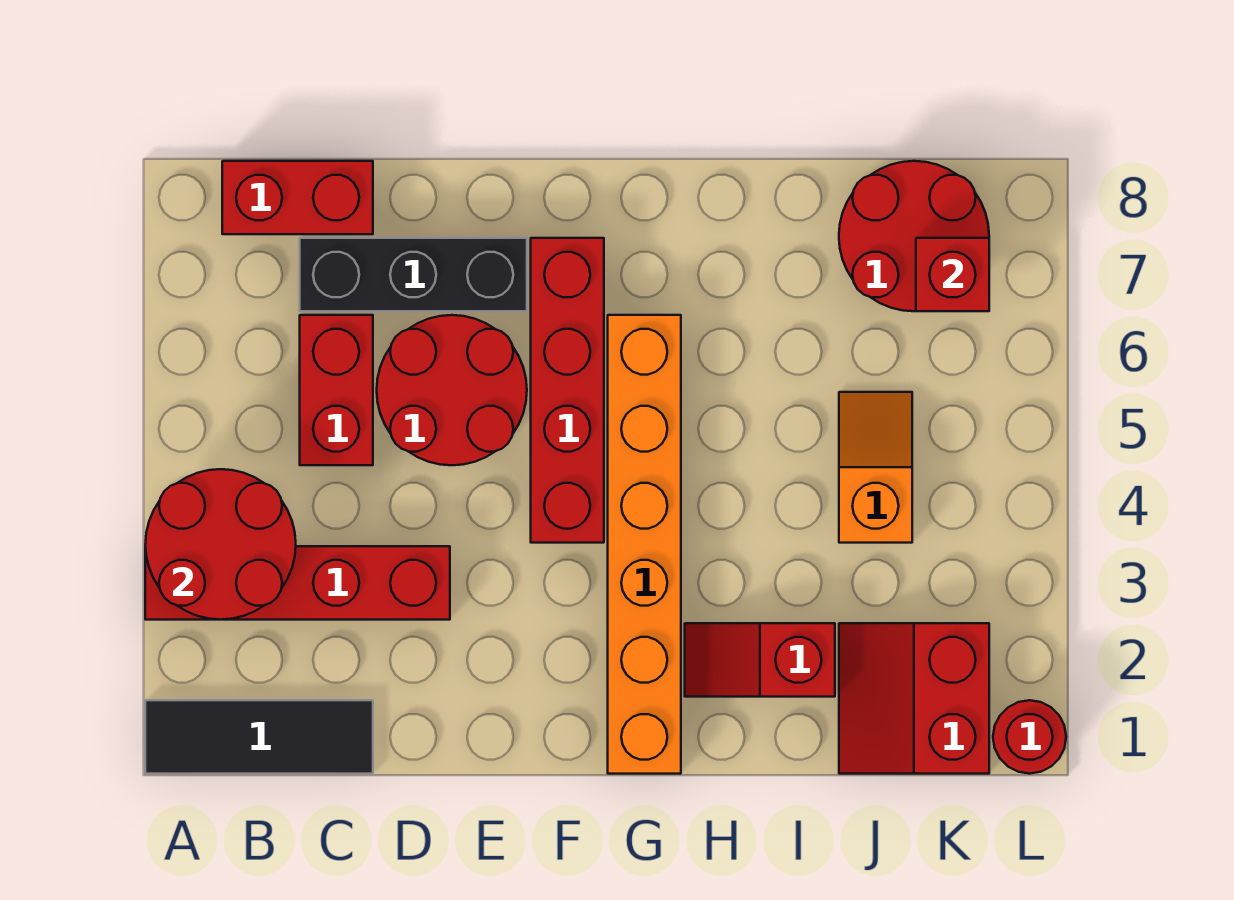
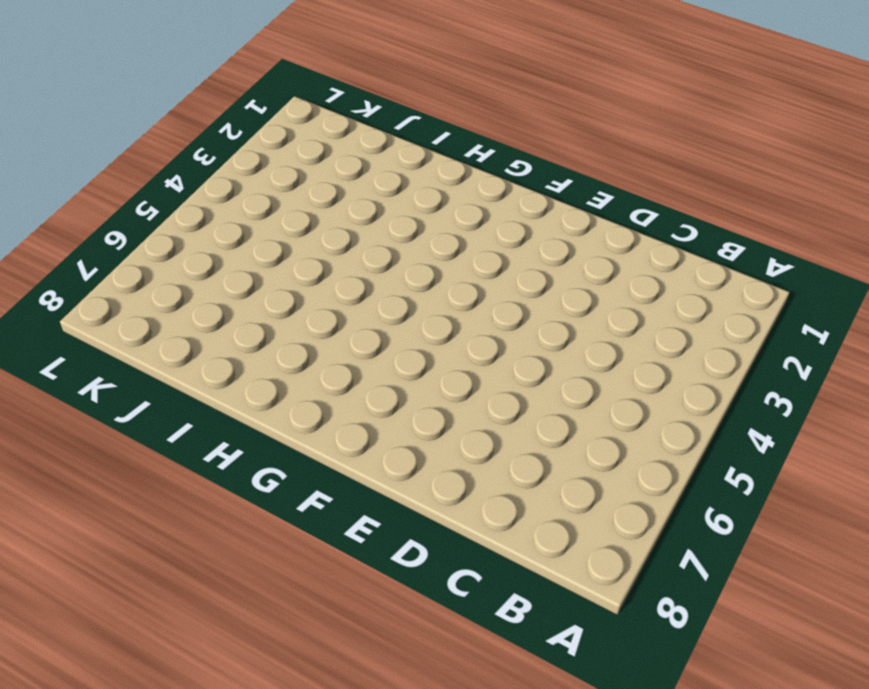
none -> black tile A1:C1 level 1
none -> red brick A3:D3 level 1
none -> red brick B8:C8 level 1

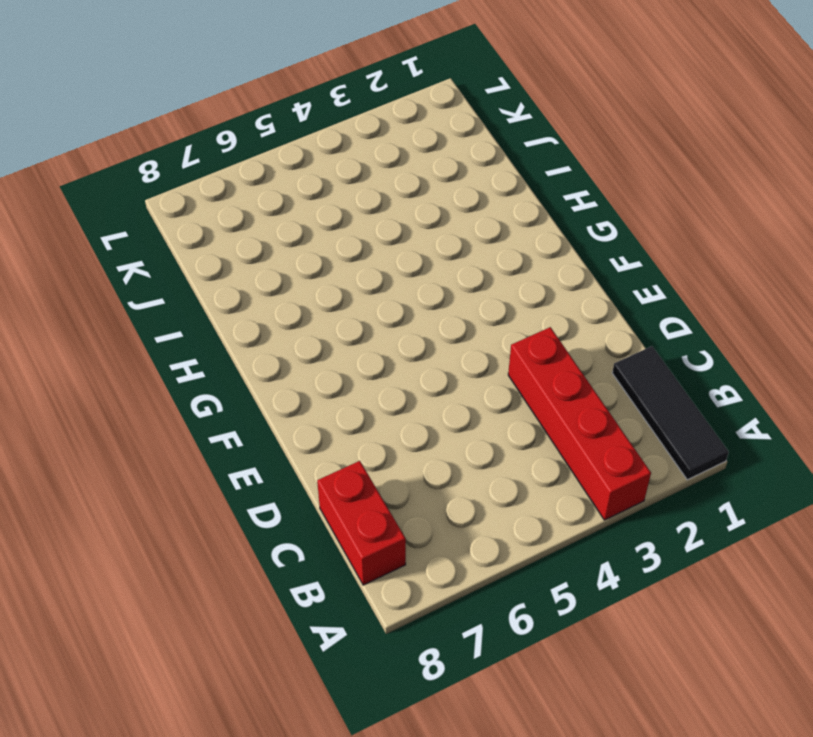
none -> red brick C5:C6 level 1
none -> black brick C7:E7 level 1
none -> red round brick D5:E6 level 1

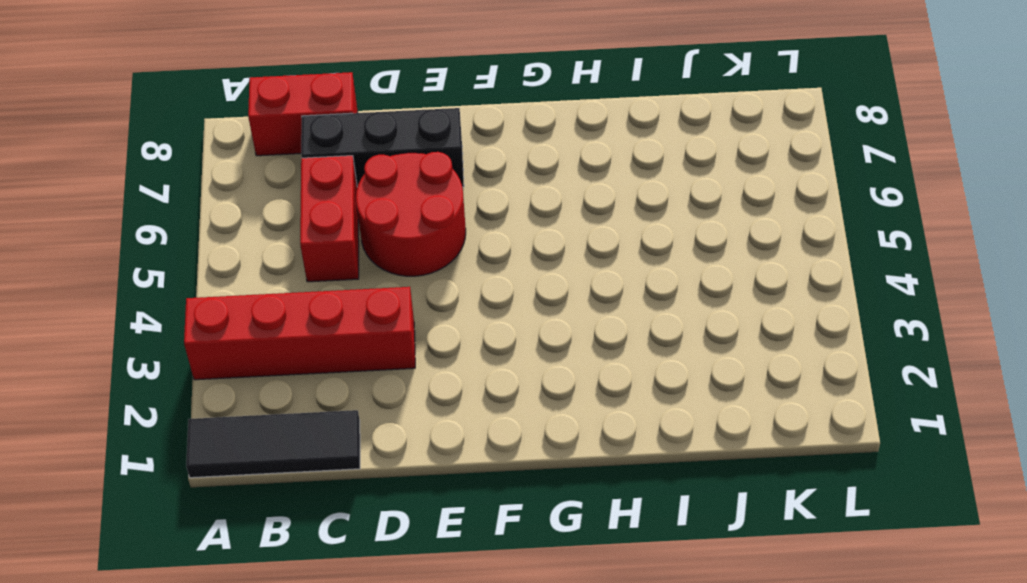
none -> red brick F4:F7 level 1
none -> orange brick G1:G6 level 1
none -> red slope H2:I2 level 1 top I

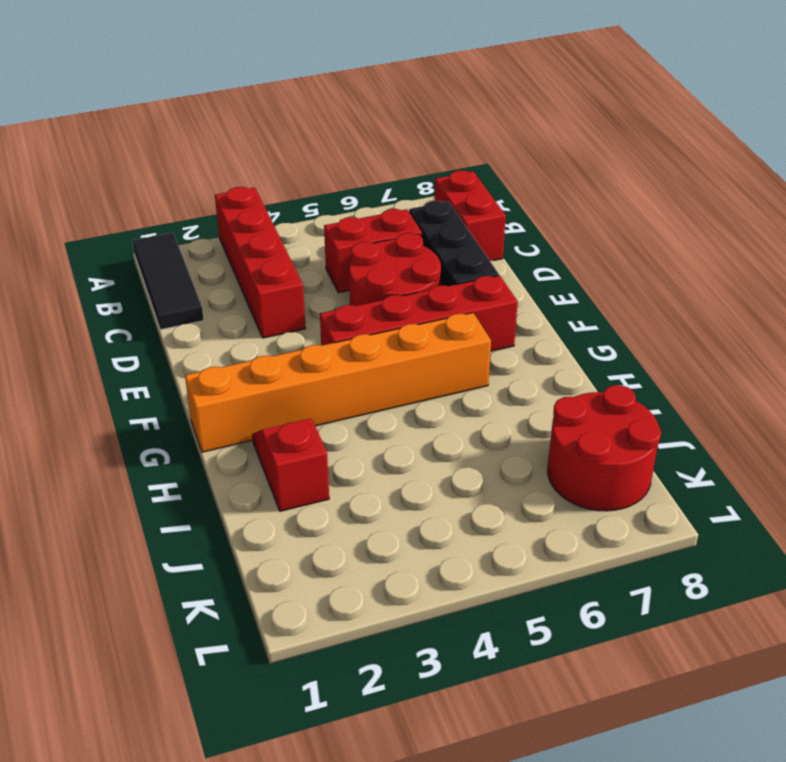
none -> red slope J1:K2 level 1 top K
none -> orange slope J4:J5 level 1 top 4
none -> red round brick L1 level 1

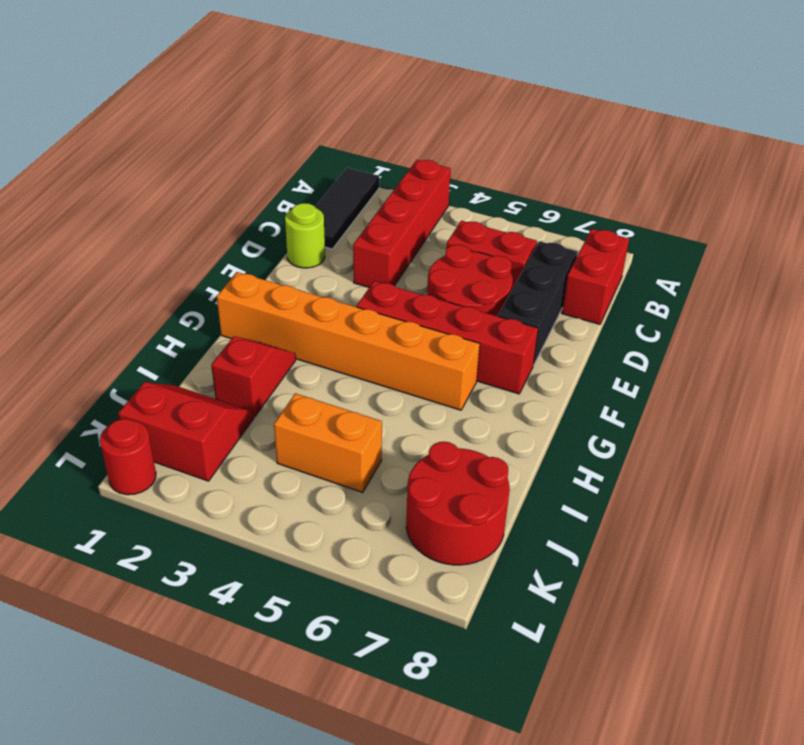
lime round brick D1 level 1 -> none
orange brick J4:J5 level 1 -> orange slope J4:J5 level 1 top 4
none -> red round brick A3:B4 level 2
none -> red brick K7 level 2

